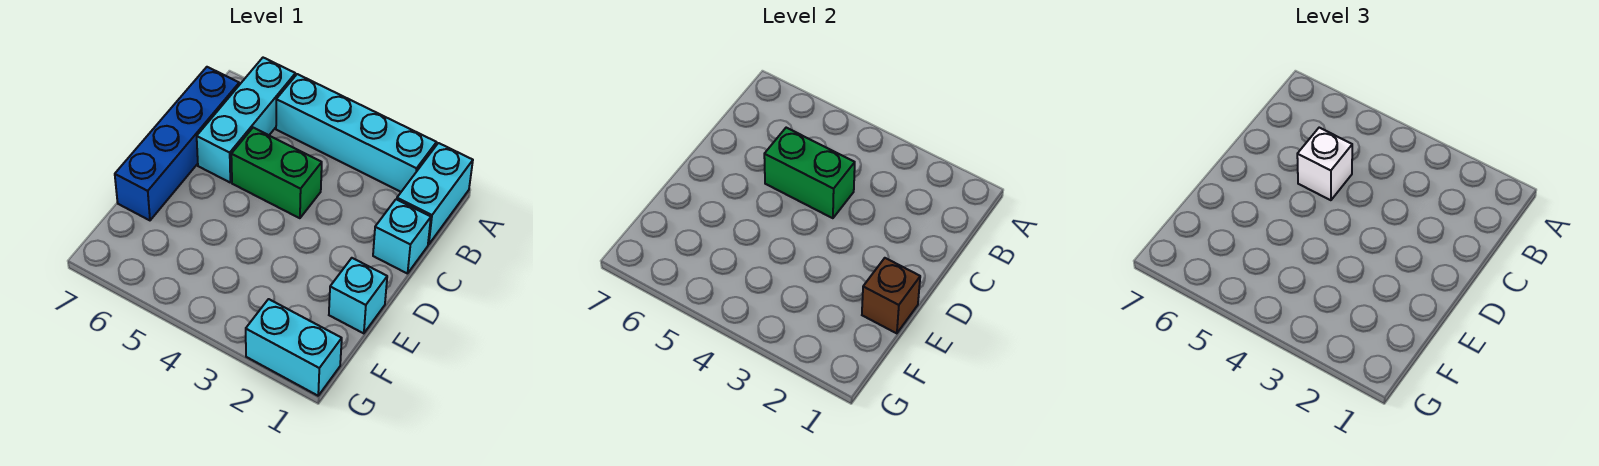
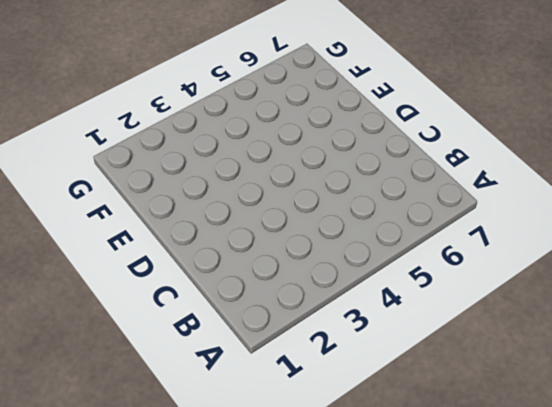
none -> cyan brick A1:B1 level 1
none -> cyan brick A2:A5 level 1

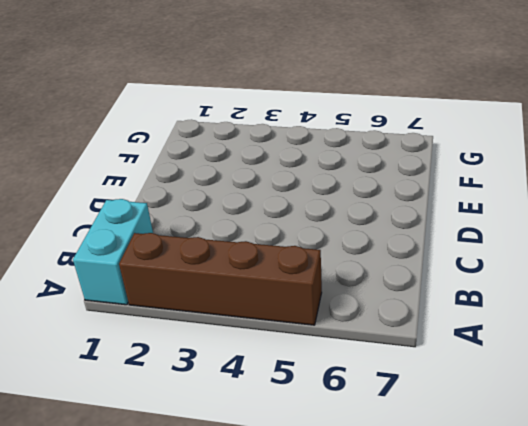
brown brick A2:A5 level 1 -> cyan brick A2:A5 level 1
none -> cyan brick A6:C6 level 1
none -> blue brick B7:E7 level 1

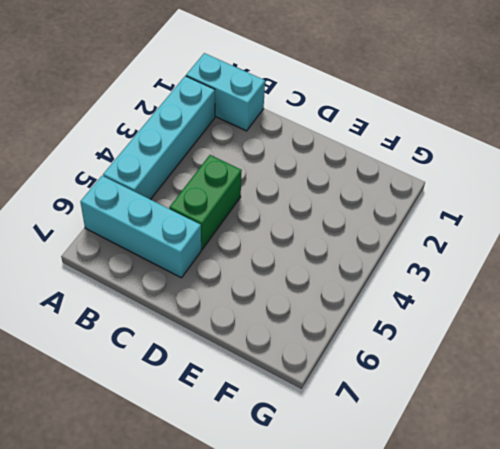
none -> blue brick B7:E7 level 1
none -> cyan brick C1 level 1

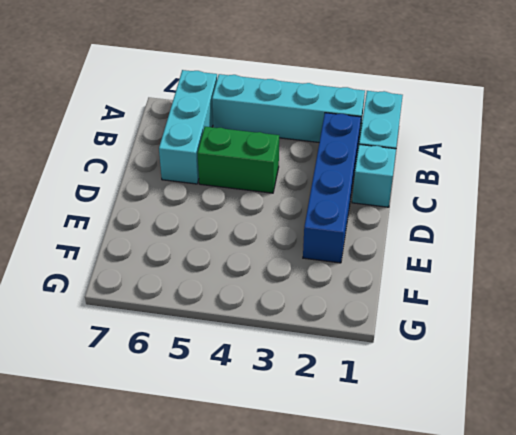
blue brick B2:E2 level 1 -> blue brick B7:E7 level 1
none -> cyan brick E1 level 1
none -> cyan brick G1:G2 level 1

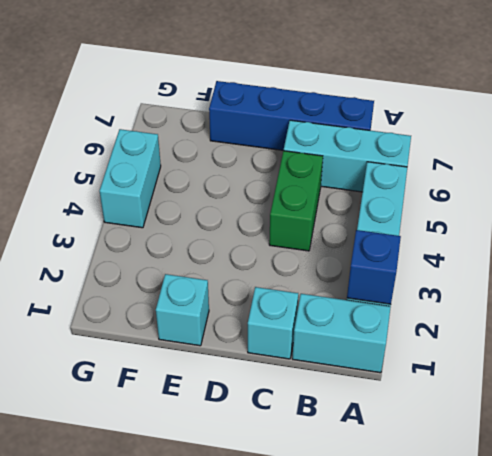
blue brick A2 level 2 -> none
cyan brick G4:G5 level 1 -> cyan brick G1:G2 level 1
none -> green brick C4:C5 level 2
none -> brown brick E1 level 2

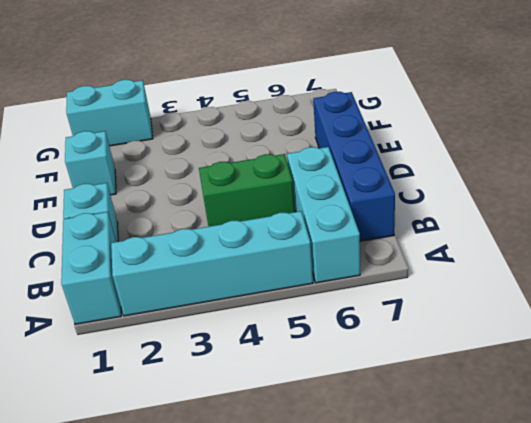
none -> green brick C4:C5 level 2
none -> brown brick E1 level 2

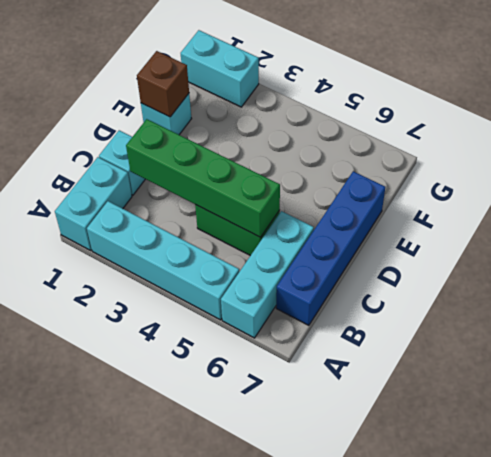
green brick C2:C5 level 2 -> green brick C4:C5 level 2
none -> white brick C5 level 3

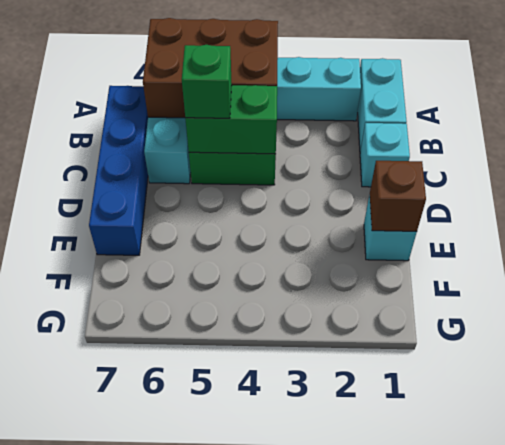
brown brick A4:B6 level 2 -> none
green brick C5 level 3 -> white brick C5 level 3
none -> cyan brick G1:G2 level 1

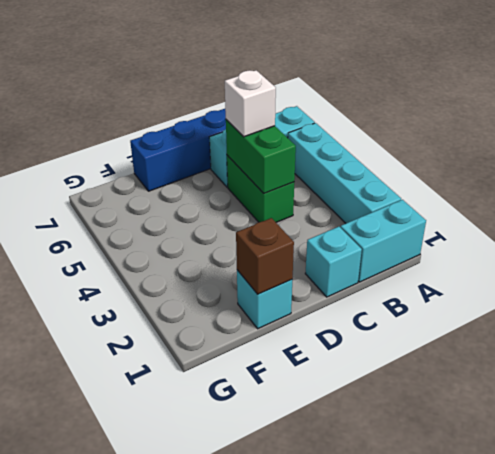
none -> cyan brick G1:G2 level 1

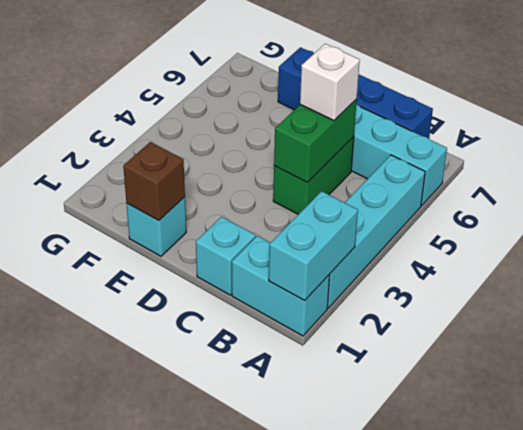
cyan brick A1:A2 level 2 -> cyan brick G1:G2 level 1

